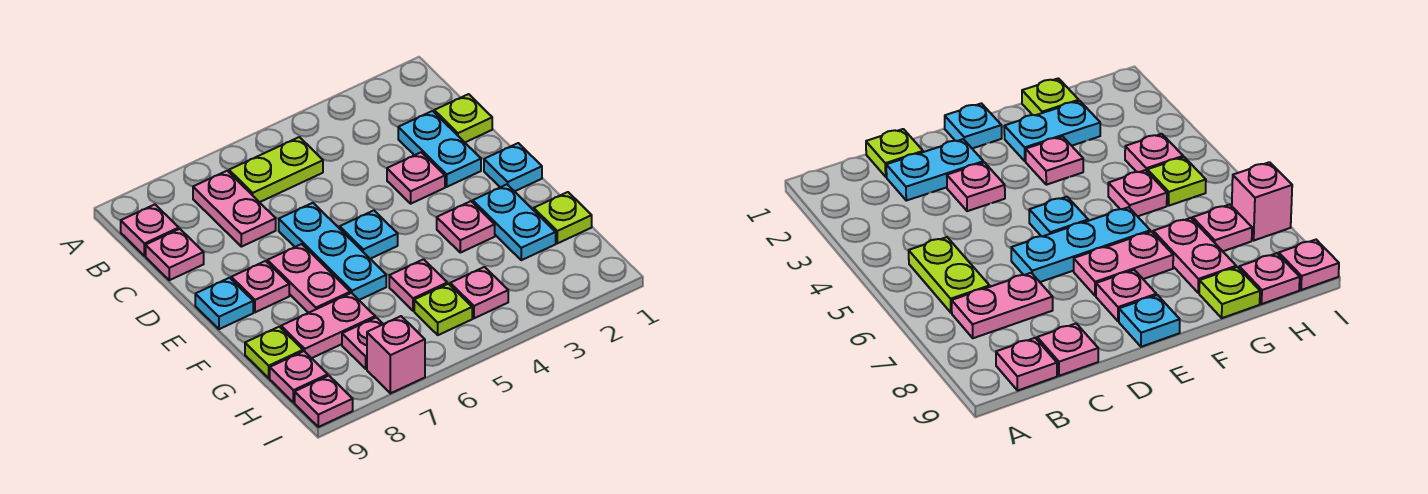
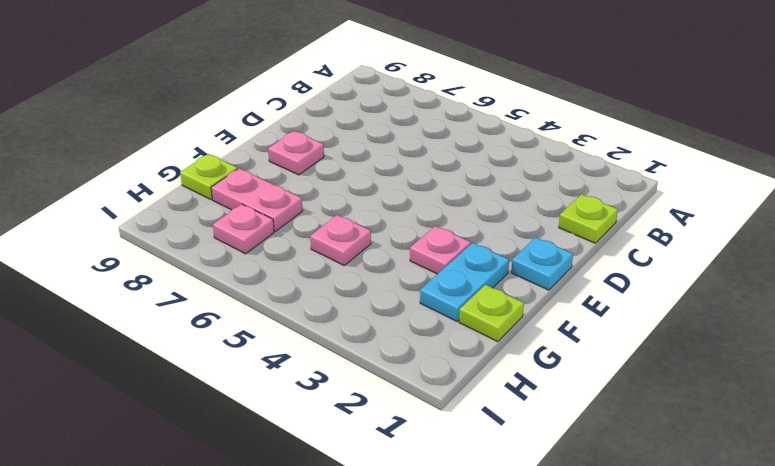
none -> lime plate B5:B6 level 1
none -> pink plate B7:C7 level 1
none -> pink plate B9 level 1

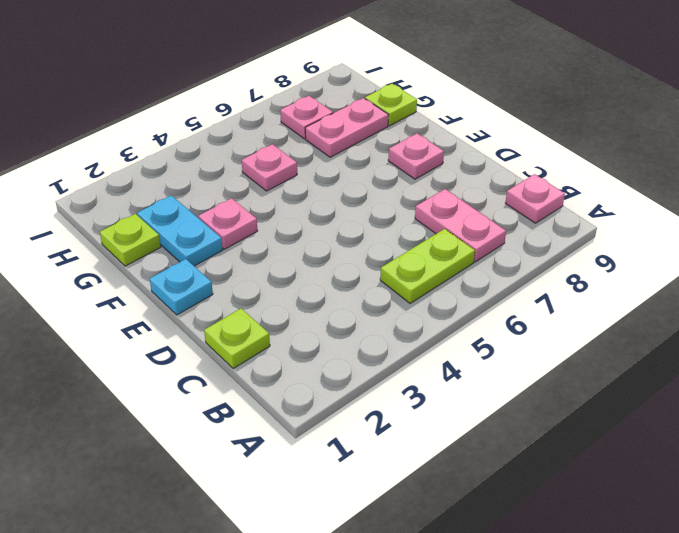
none -> cyan plate C2:D2 level 1
none -> pink plate C9 level 1
none -> pink plate D3 level 1

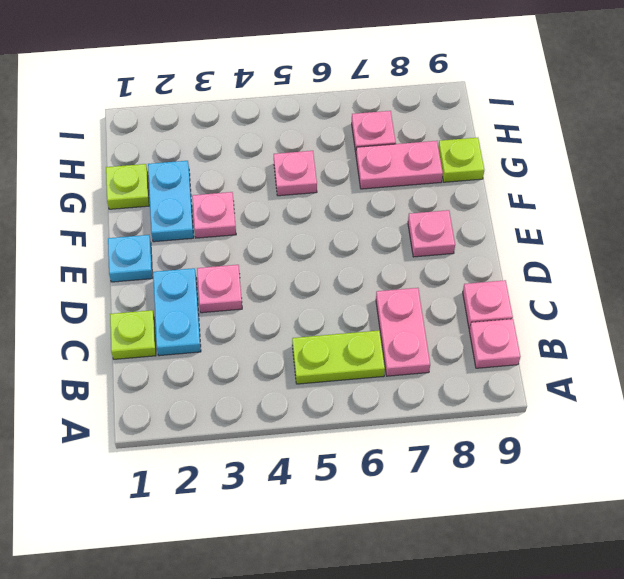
none -> cyan plate D6:F6 level 1
none -> cyan plate E5 level 1
none -> pink plate E7:F7 level 1

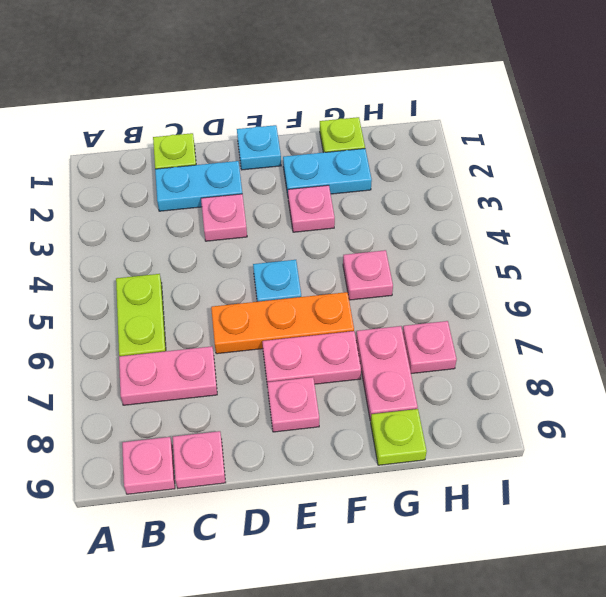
orange plate D6:F6 level 1 -> cyan plate D6:F6 level 1
none -> cyan plate E9 level 1
none -> pink plate H4 level 1
none -> lime plate H5 level 1

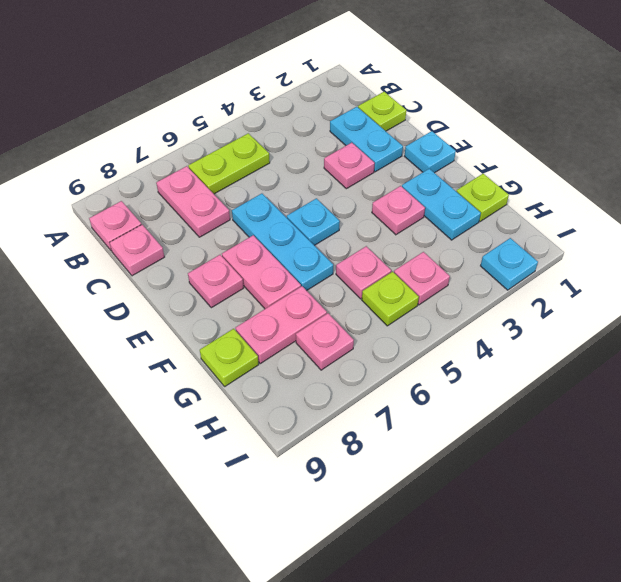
cyan plate I2 level 1 -> cyan plate E9 level 1
none -> pink plate H9 level 1
none -> pink brick I7 level 1
none -> pink plate I9 level 1

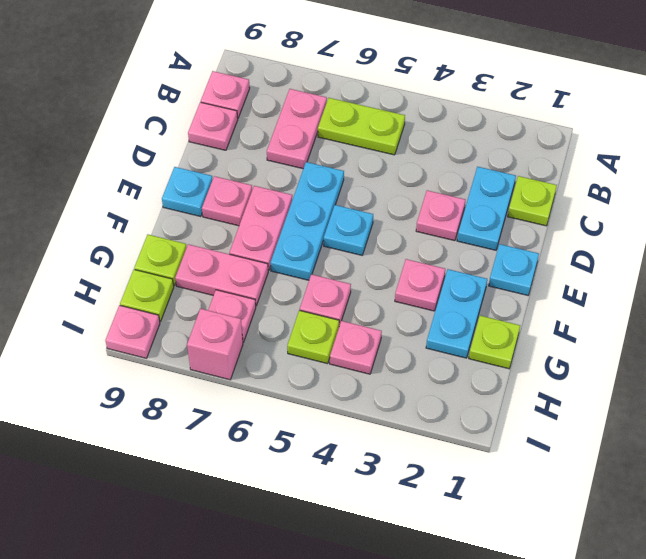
lime plate H9 level 1 -> pink plate H9 level 1

